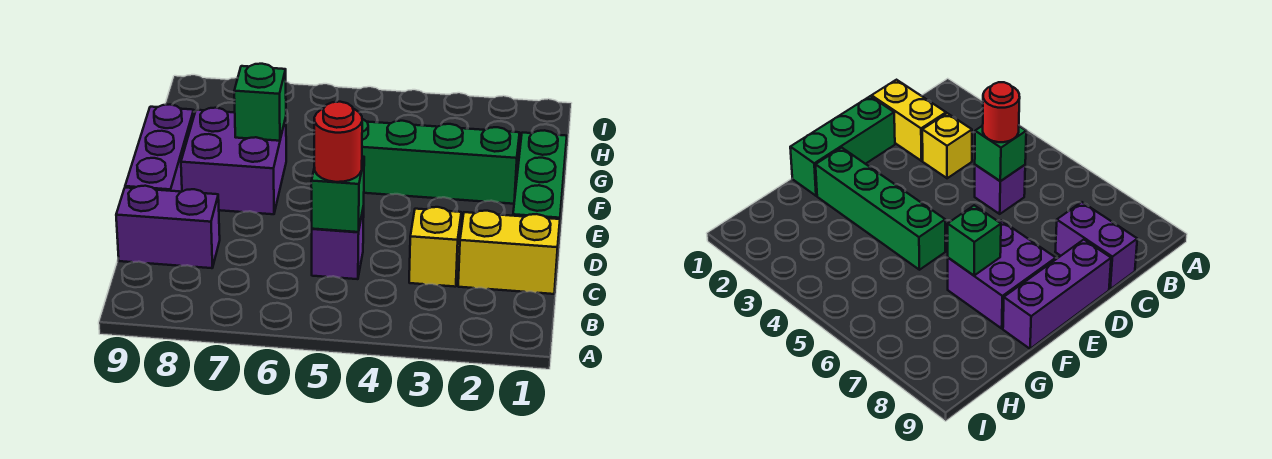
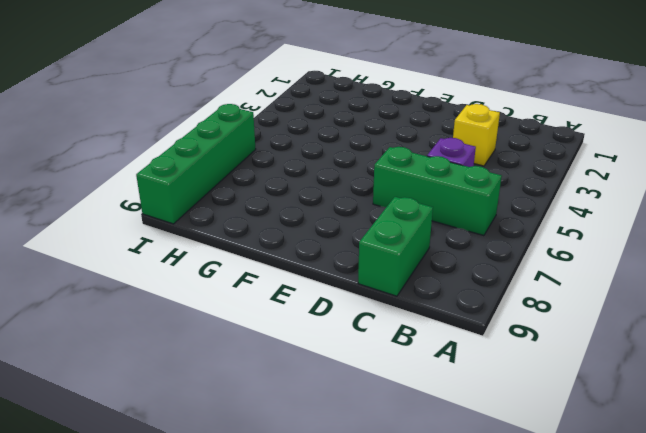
green brick B6:D6 level 1 -> green brick D1:F1 level 1
green brick C8:C9 level 1 -> purple brick C8:C9 level 1
green brick I6:I9 level 1 -> green brick F2:F5 level 1
none -> yellow brick C1:C2 level 1
none -> purple brick D9:F9 level 1

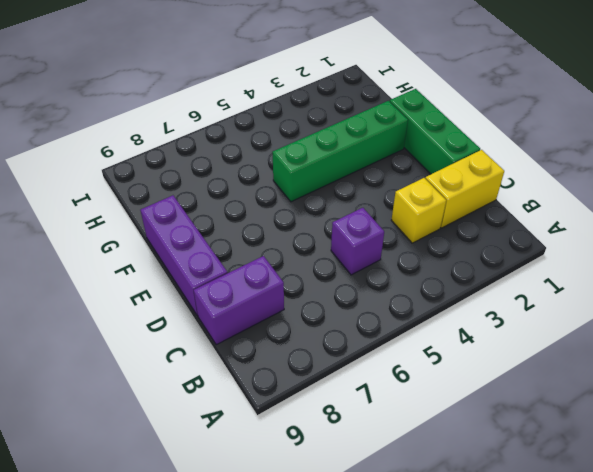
none -> purple brick E7:F8 level 1
none -> green brick C5 level 2

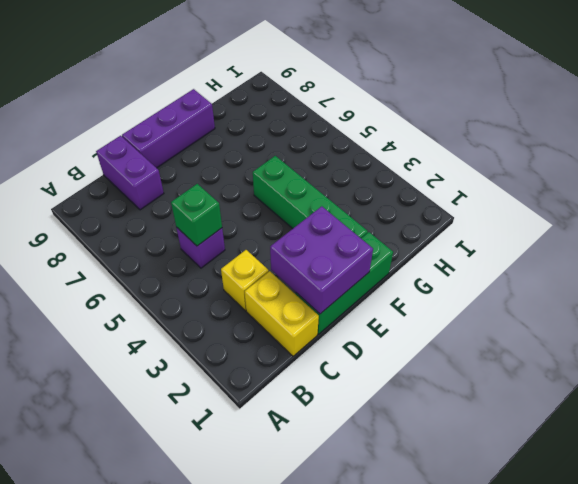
purple brick D1:E2 level 2 -> purple brick E7:F8 level 1
none -> green brick F7 level 2
none -> red round brick C5 level 3

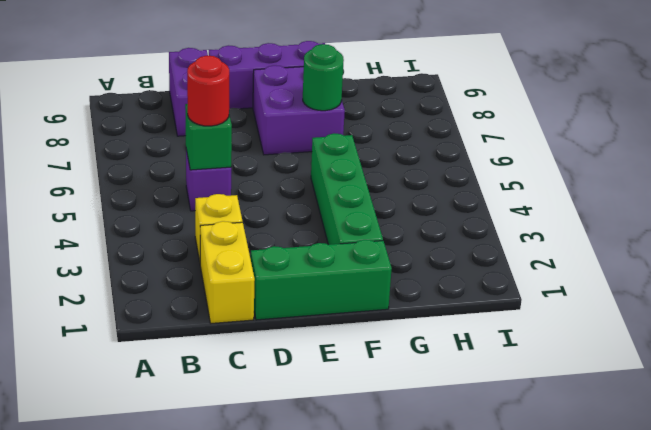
green round brick F7 level 2 -> green brick F7 level 2

